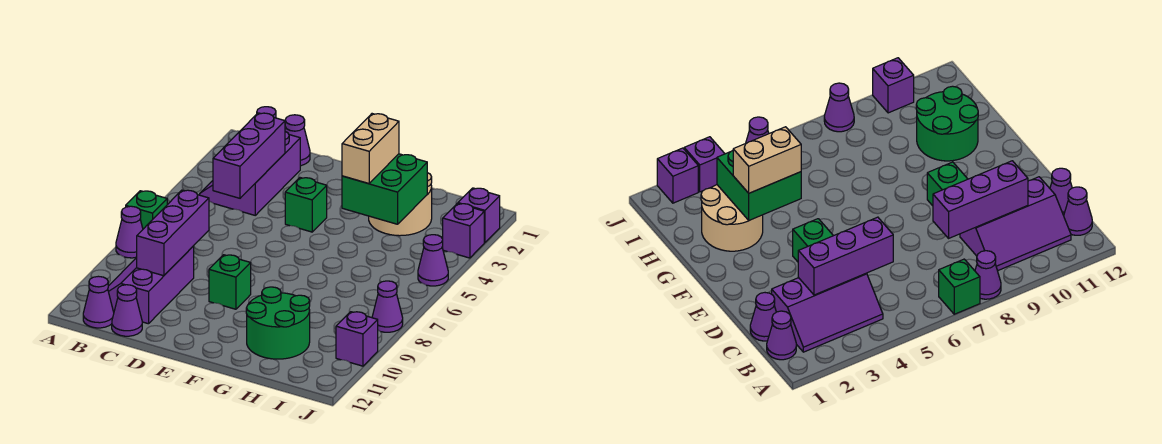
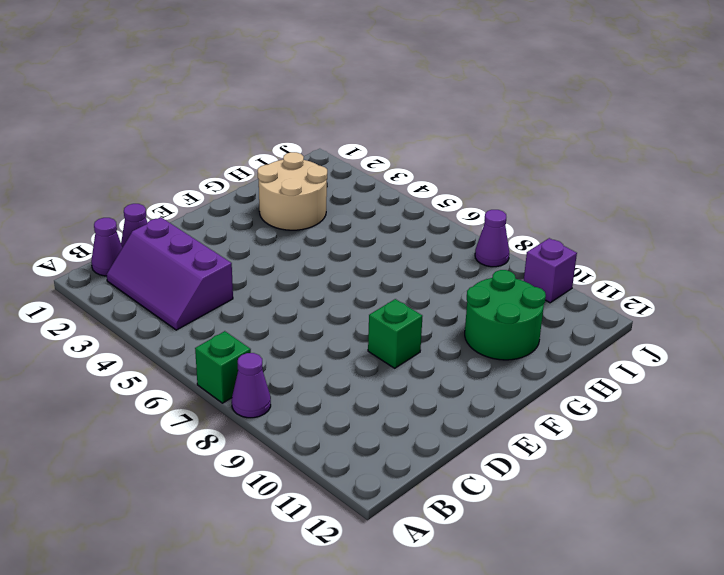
none -> purple slope B9:C11 level 1 top C
none -> purple cone B12 level 1
none -> purple cone C12 level 1

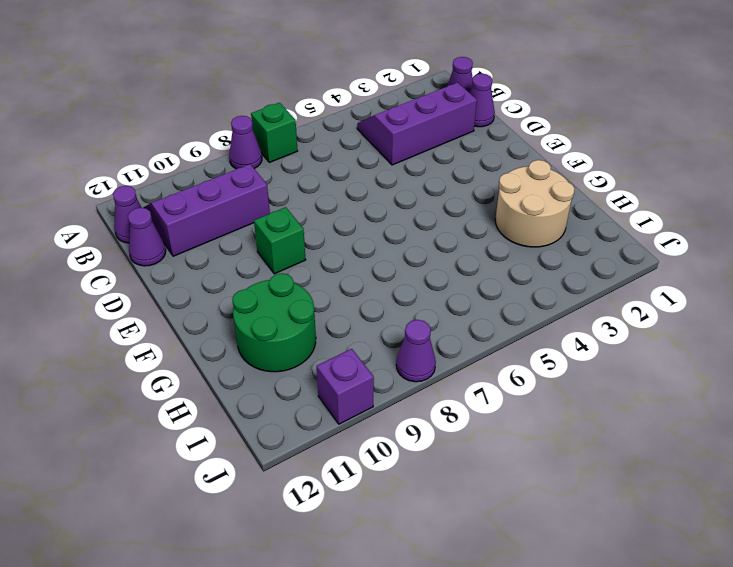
none -> green brick E4 level 1
none -> purple brick J2 level 1
none -> purple brick J3 level 1

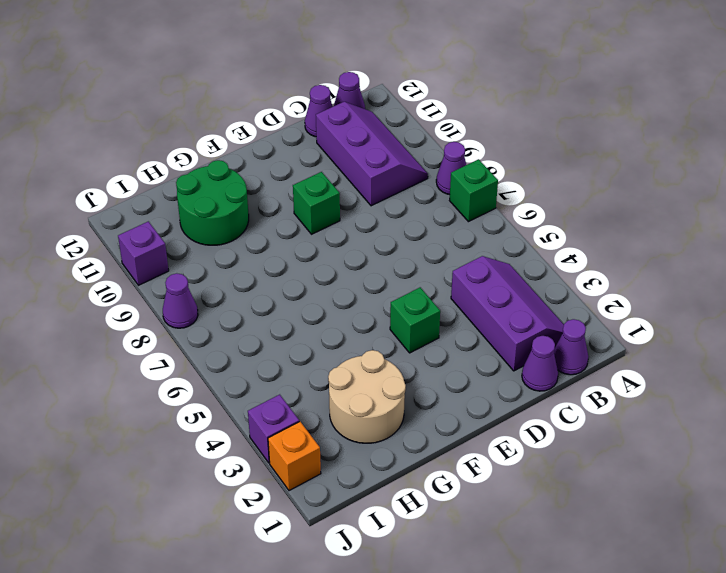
orange brick J2 level 1 -> purple brick J2 level 1
none -> purple cone J5 level 1
none -> purple brick C3:C5 level 2
none -> purple brick C8:C10 level 2

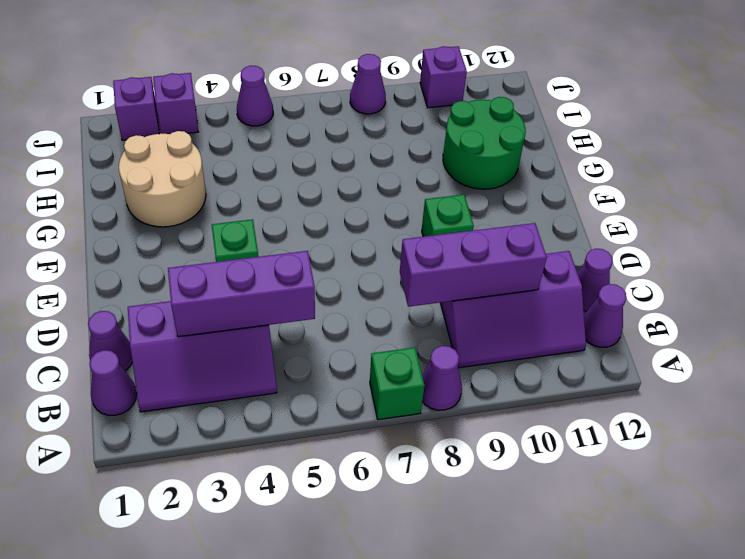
none -> green brick G3:H4 level 2
none -> tan brick G3:G4 level 3

